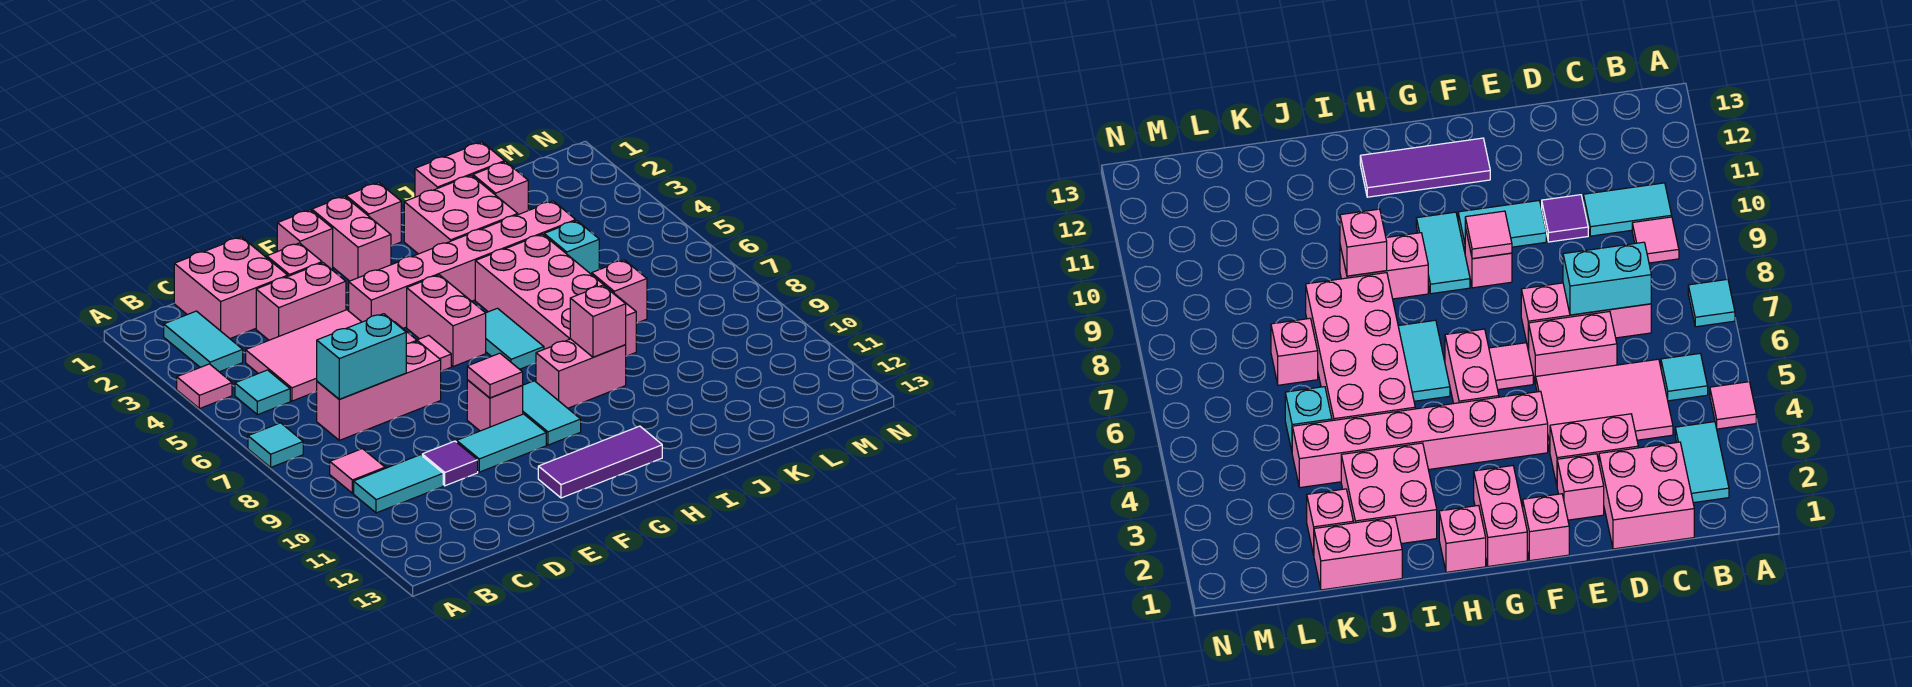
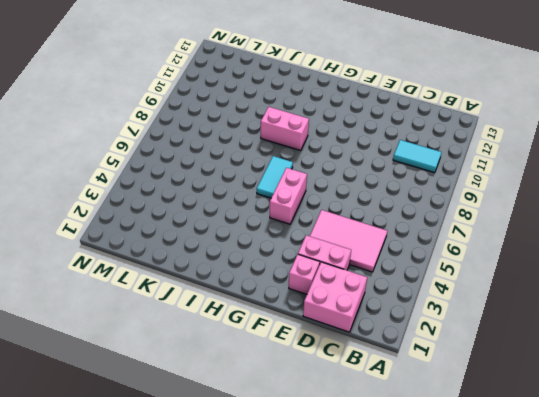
none -> pink tile A4 level 1
none -> cyan tile A7 level 1
none -> cyan tile B2:B3 level 1
none -> cyan tile B5 level 1

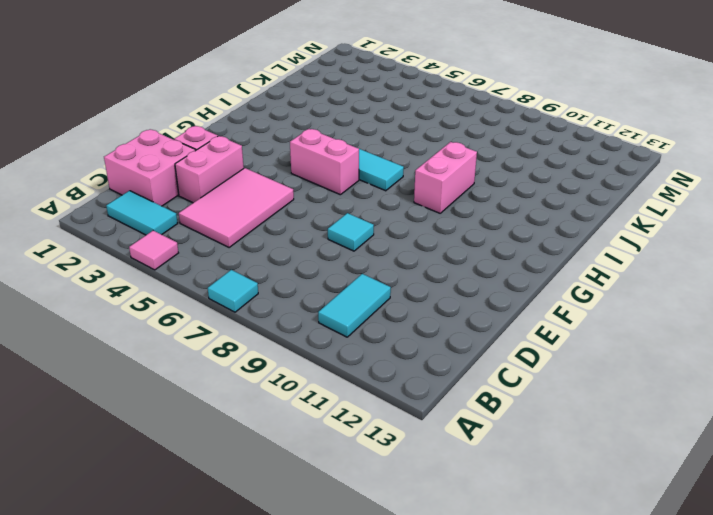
cyan tile E8 level 1 -> cyan tile B5 level 1
none -> pink tile B9 level 1
none -> pink brick C7:E7 level 1
none -> pink brick D6:E6 level 1
none -> purple tile D10 level 1

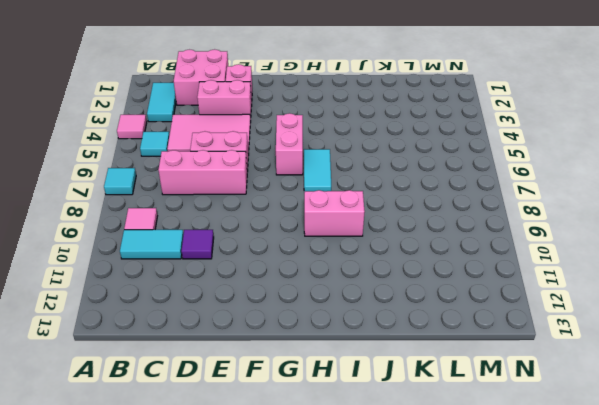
none -> cyan tile E10:F10 level 1
none -> pink brick F1 level 1
none -> pink brick F4:K4 level 1
none -> pink tile F6 level 1

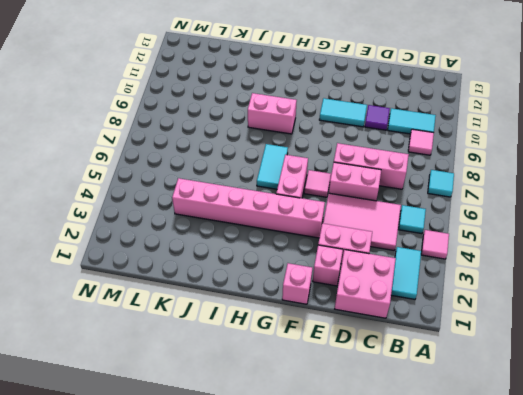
none -> pink brick F9 level 1
none -> purple tile F12:H12 level 1
none -> pink brick G1:G2 level 1
none -> cyan tile G9:G10 level 1

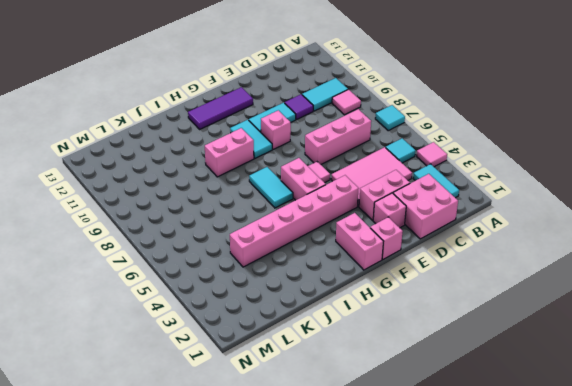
none -> pink brick D6:E6 level 1
none -> pink brick H1 level 1
none -> pink brick I2:J3 level 1
none -> pink brick I5:J8 level 1

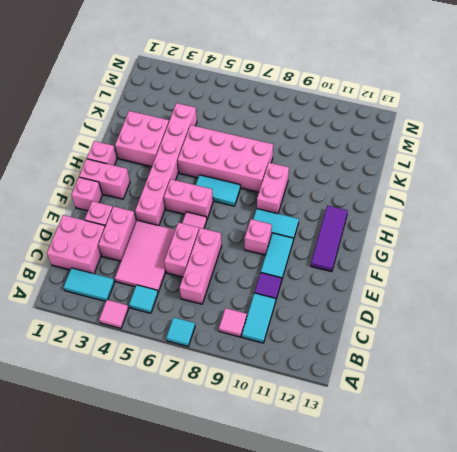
none -> pink brick J1:K1 level 1
none -> pink brick K2 level 1
none -> cyan brick K5 level 1
none -> pink brick K7 level 1

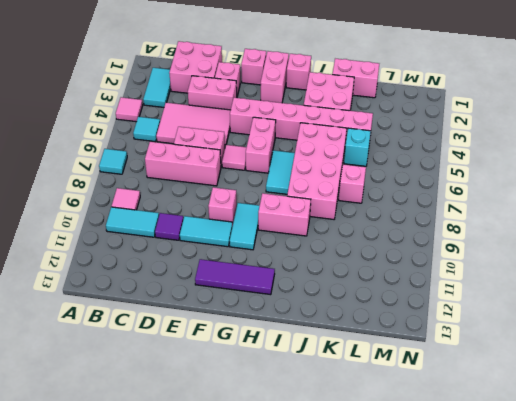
none -> pink brick K2 level 1
none -> cyan brick C7:D7 level 2
none -> pink tile F9 level 2
none -> pink brick I9 level 2

